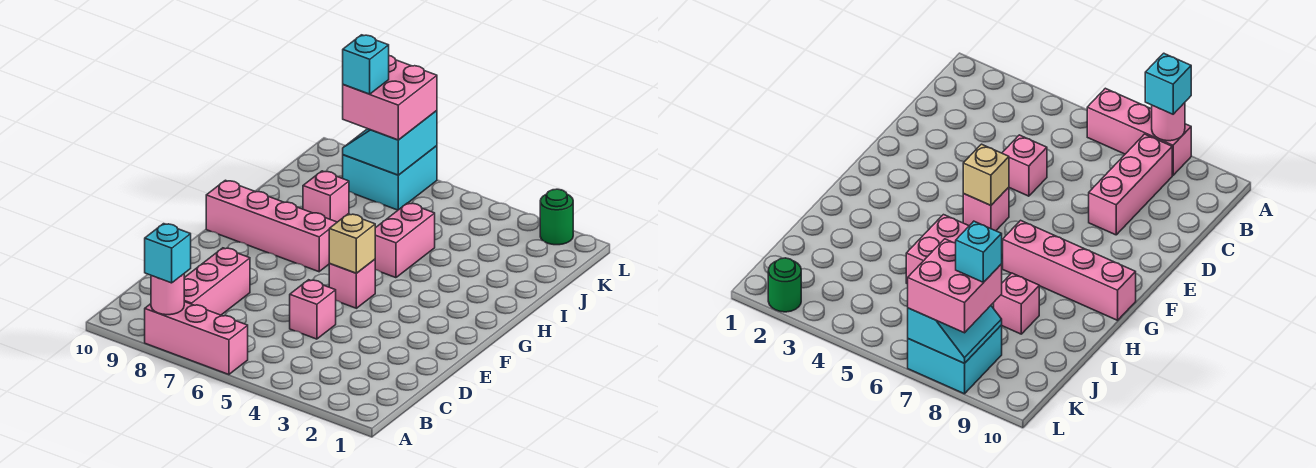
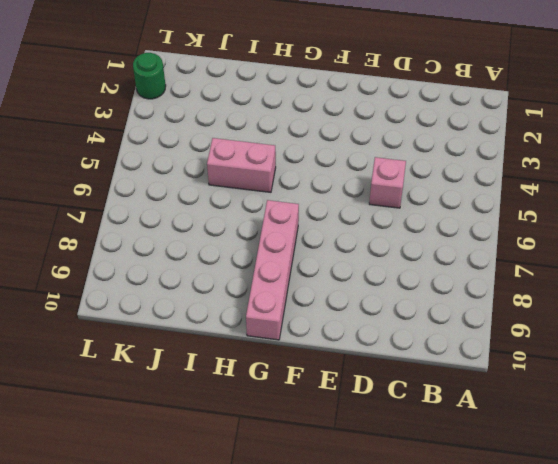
none -> pink brick A6:A8 level 1
none -> pink brick B8:D8 level 1
none -> pink brick F5 level 1

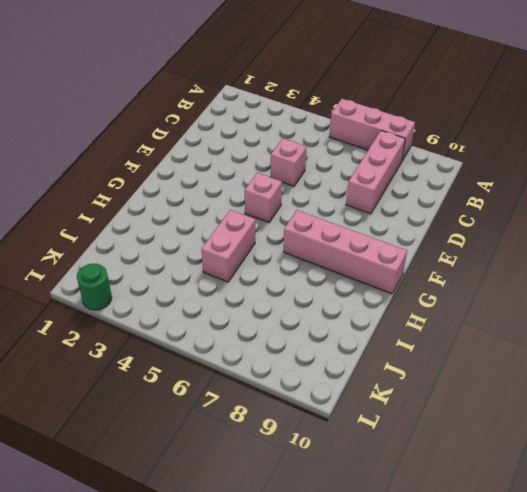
none -> pink brick I8 level 1
none -> cyan brick K7:L8 level 1
none -> pink round brick A8 level 2

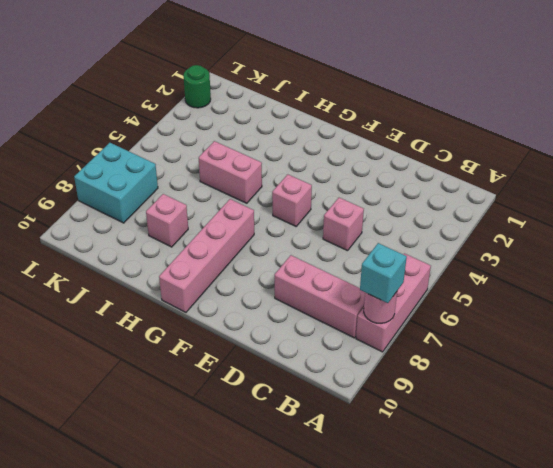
none -> tan brick F5 level 2
none -> cyan slope K7:L8 level 2 top 7
none -> pink brick K7:L8 level 3

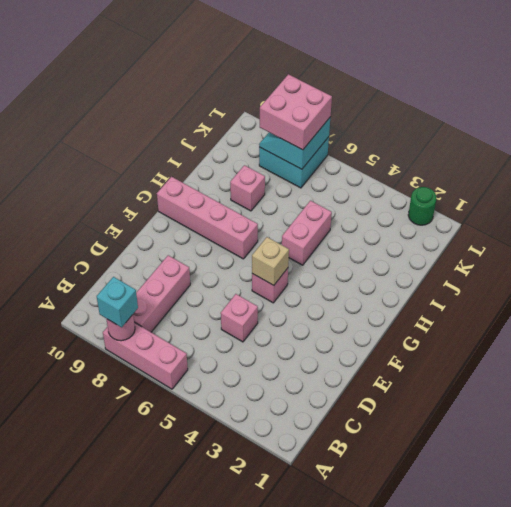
none -> cyan brick K8 level 4

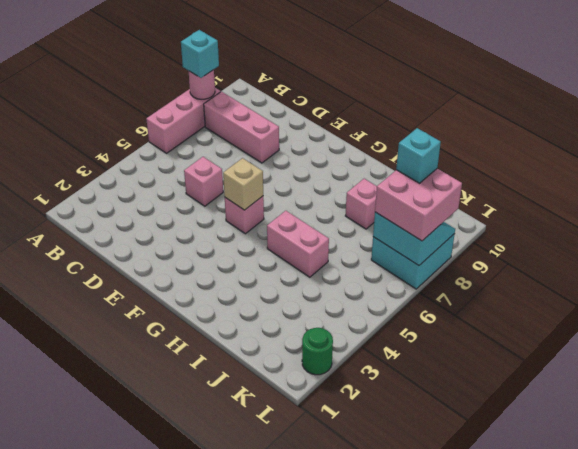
none -> pink brick G7:G10 level 1

